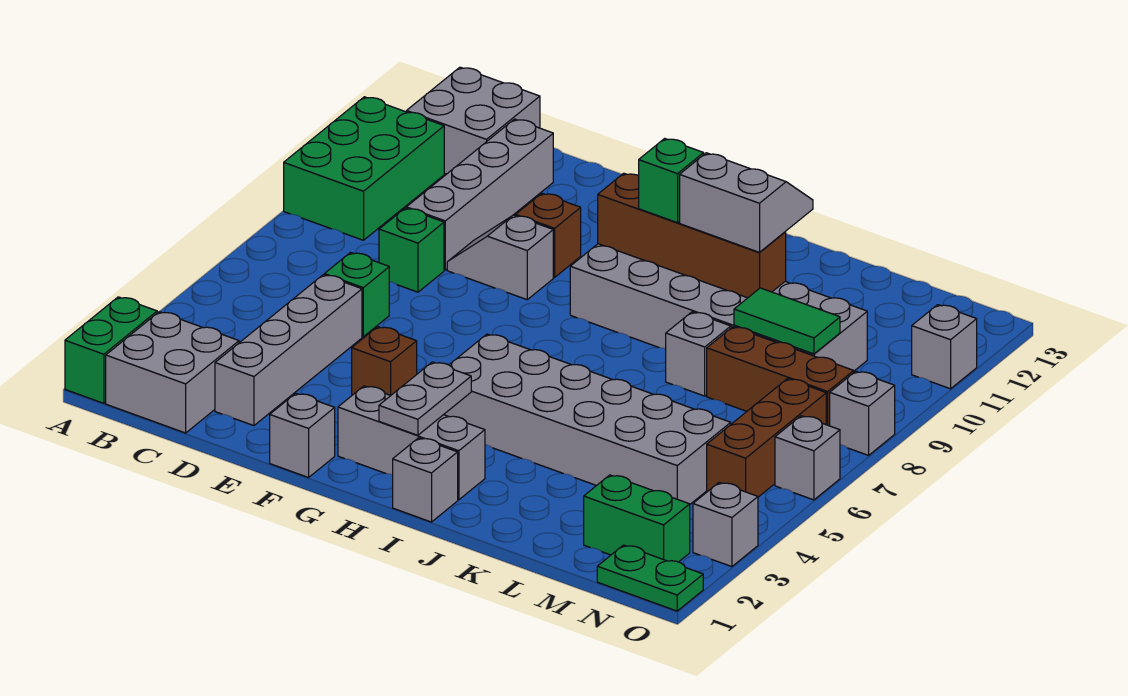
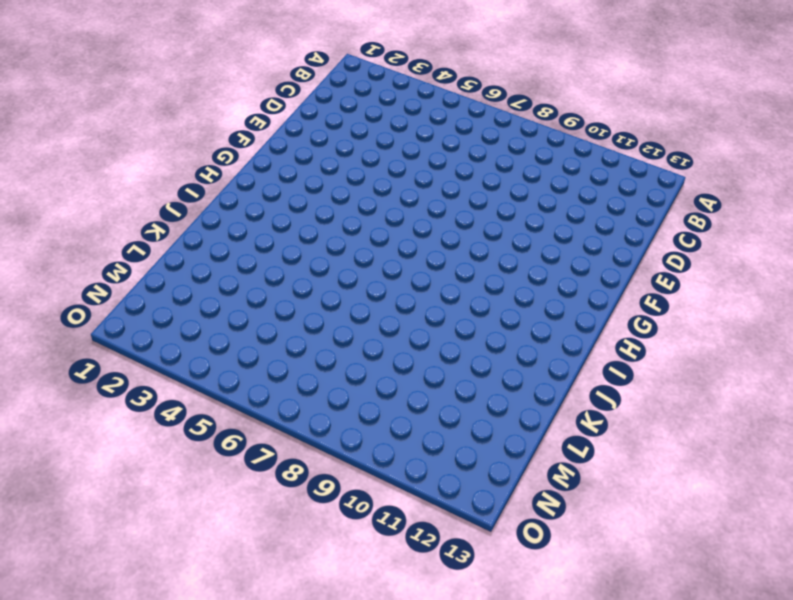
none -> green brick A1:A2 level 1
none -> green brick A9:B11 level 1
none -> grey brick B1:C2 level 1
none -> grey brick B12:C13 level 1

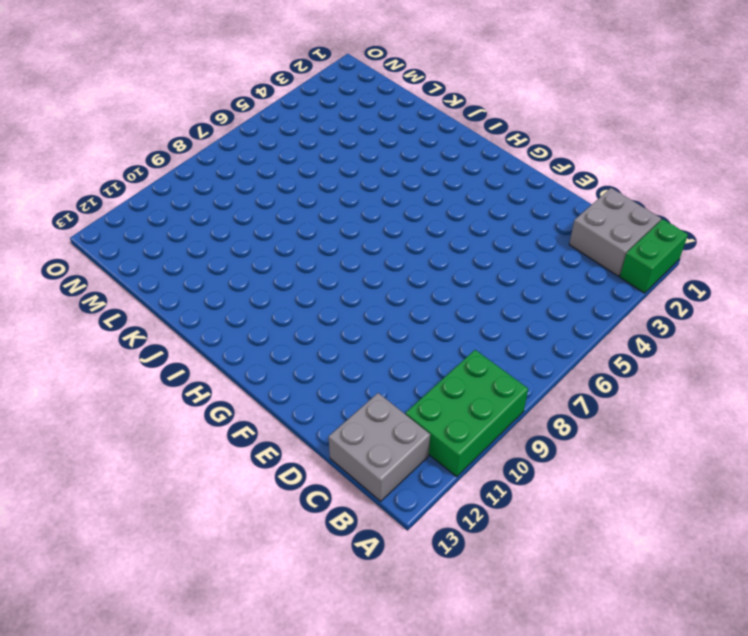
none -> grey brick D2:D5 level 1
none -> green brick D6 level 1
none -> green brick D8 level 1
none -> grey brick D9:D12 level 1

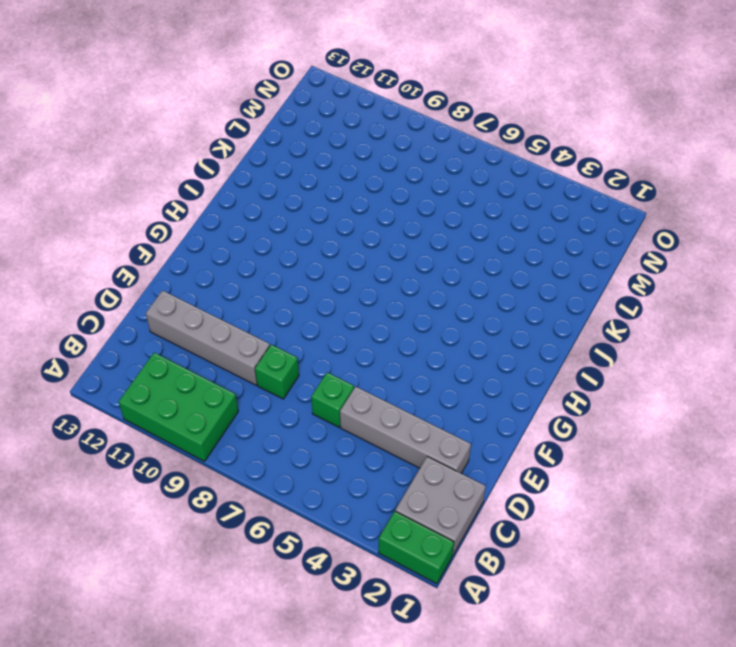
none -> grey brick B12:C13 level 1
none -> grey slope E9:F9 level 1 top F
none -> grey brick F1 level 1
none -> brown brick F4 level 1

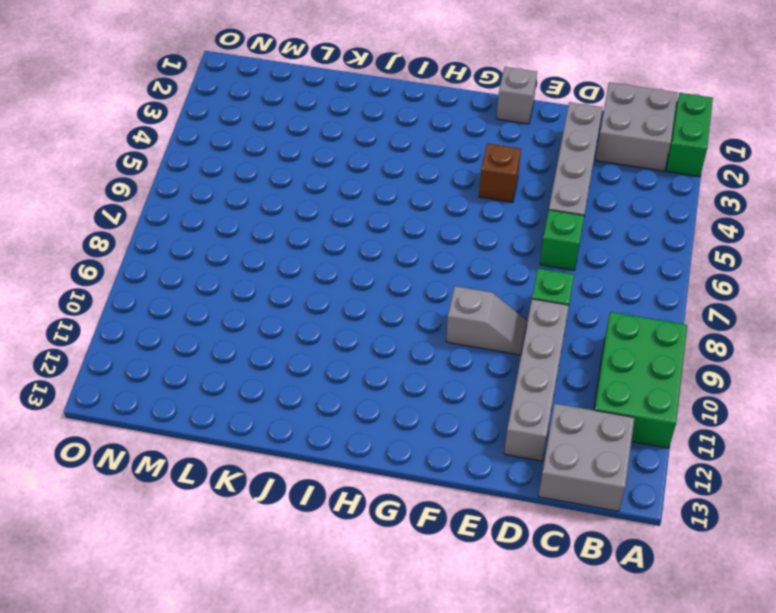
none -> brown brick F10 level 1
none -> grey brick G2:I2 level 1
none -> grey brick H4:M5 level 1
none -> grey brick H9:M10 level 1

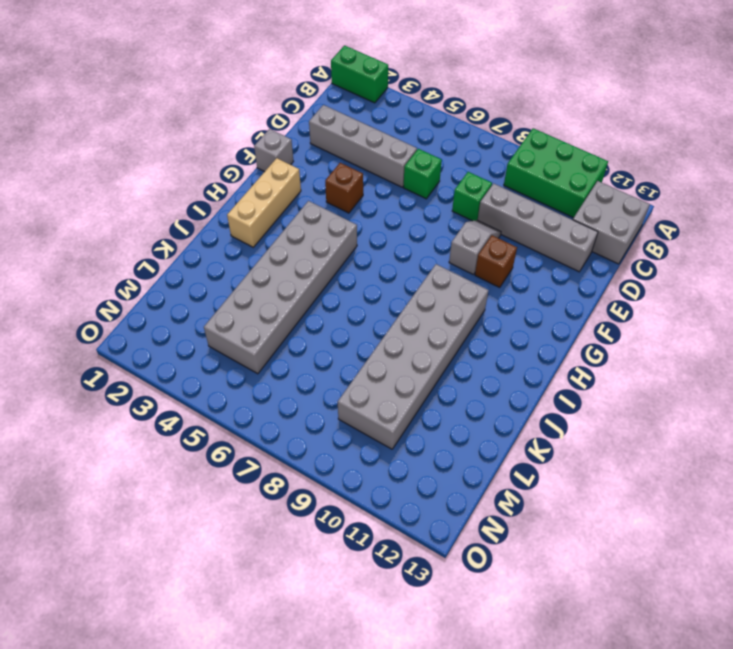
tan brick G2:I2 level 1 -> grey brick G2:I2 level 1
none -> grey brick B1:C2 level 1
none -> grey brick I1 level 1
none -> grey brick K8 level 1
none -> brown brick L8:N8 level 1

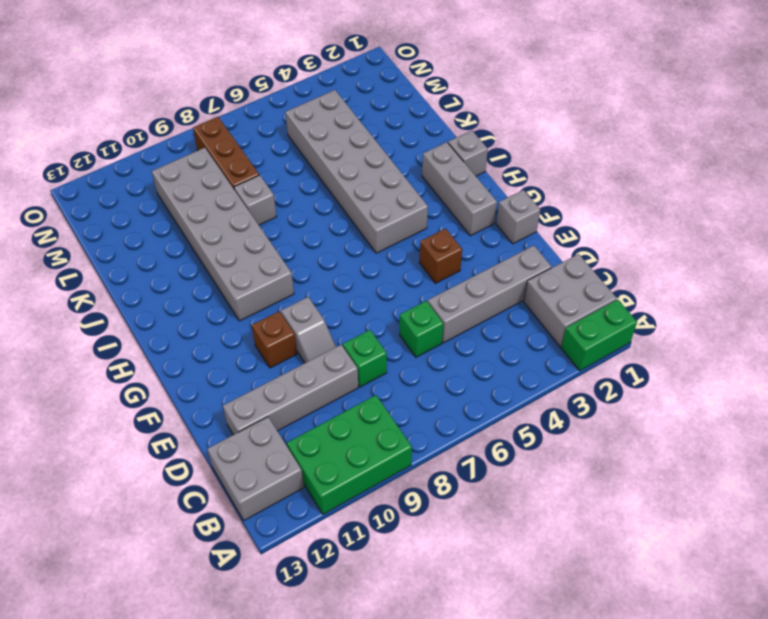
none -> green brick M2:N2 level 1
none -> green plate N1:O1 level 1
none -> brown brick N5:N7 level 1
none -> grey brick O3 level 1

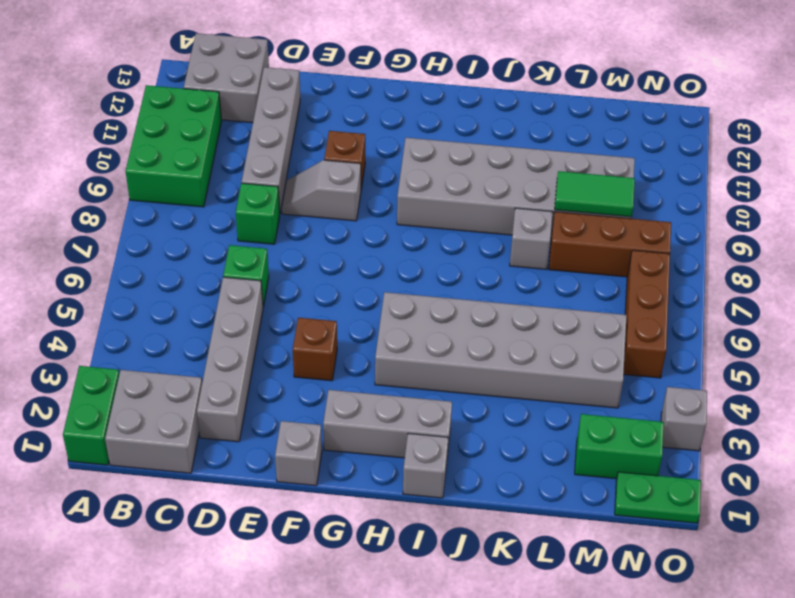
none -> grey brick O6 level 1
none -> grey brick O8 level 1
none -> grey brick O11 level 1
none -> grey plate H2:H3 level 2

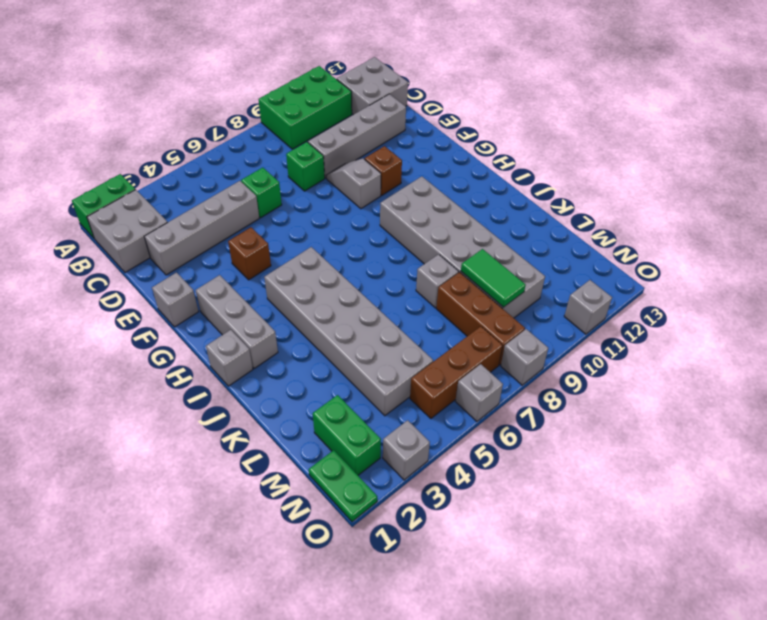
none -> grey plate H2:H3 level 2
none -> brown brick H10:K10 level 2
none -> green brick I10 level 3
none -> grey slope J10:K11 level 3 top 10

